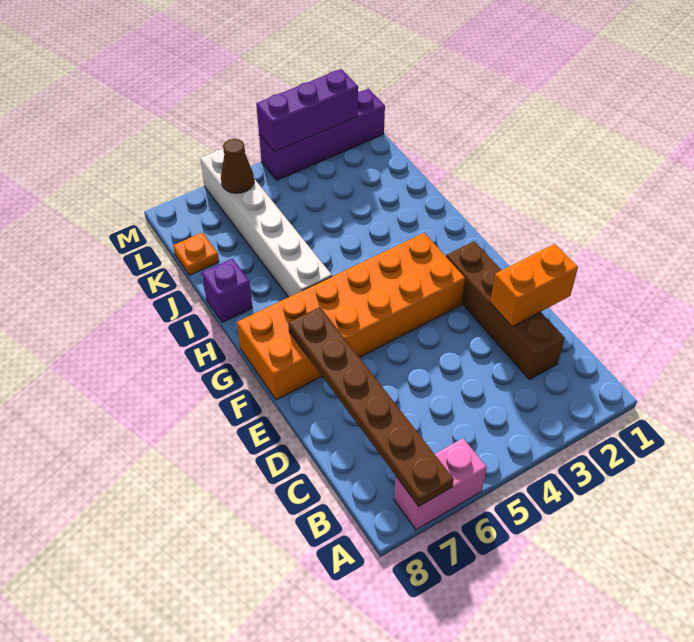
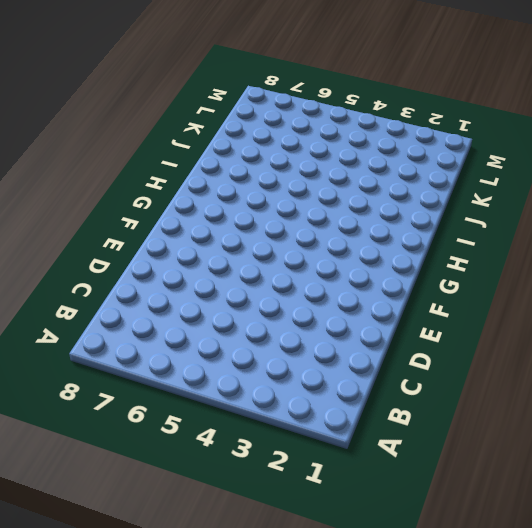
none -> pink brick A6:A7 level 1
none -> brown brick C2:F2 level 1

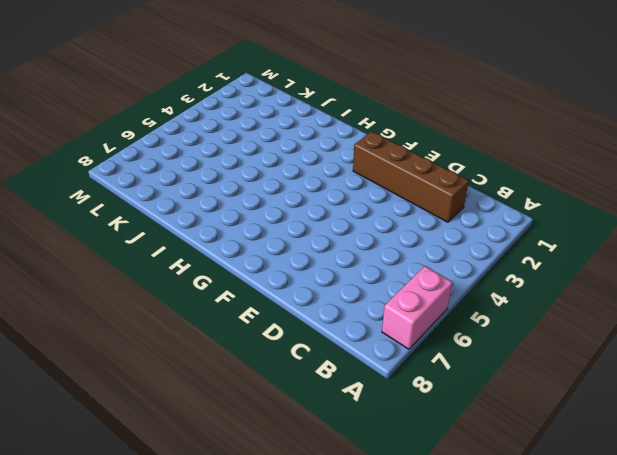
none -> orange brick F3:G8 level 1
none -> white brick H6:M6 level 1

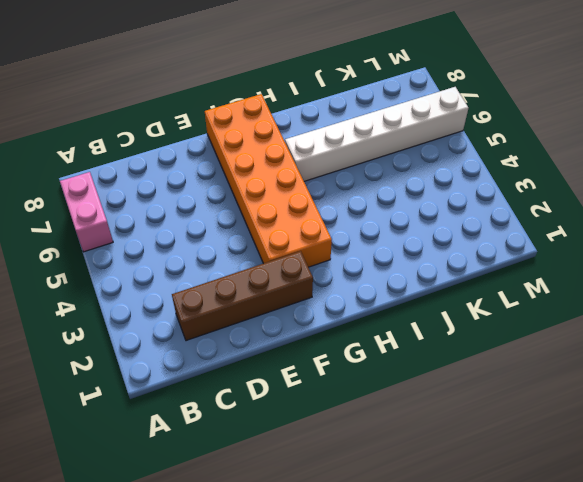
none -> purple brick I8 level 1
none -> orange plate K8 level 1

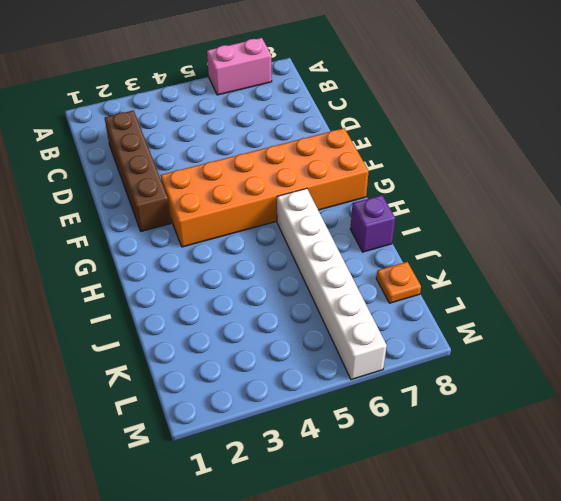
none -> purple brick M1:M4 level 1
none -> brown plate A7:F7 level 2

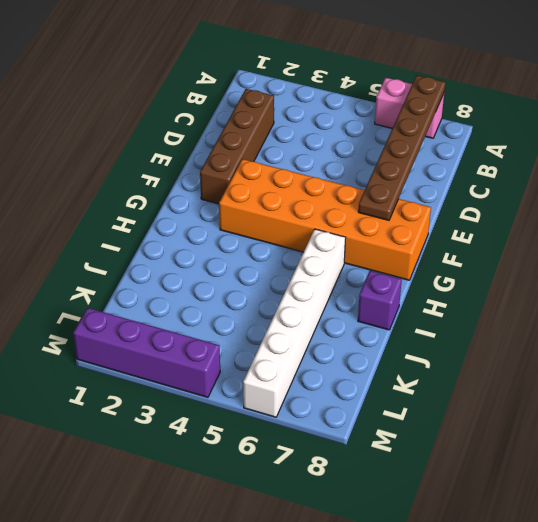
none -> orange plate K8 level 1
none -> orange brick D1:D2 level 2

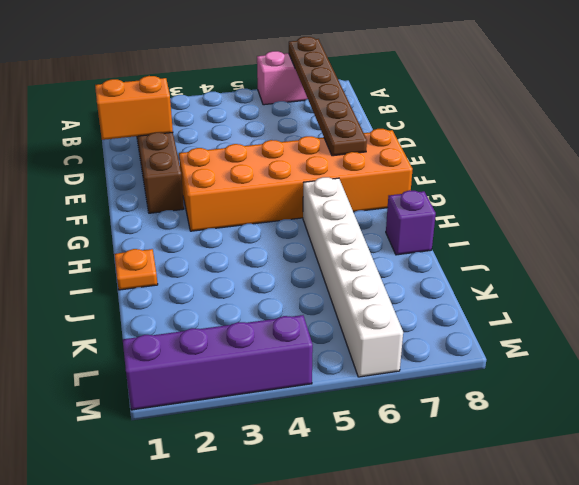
orange plate I1 level 1 -> orange plate K8 level 1
none -> brown cone L6 level 2
none -> purple brick M2:M4 level 2

